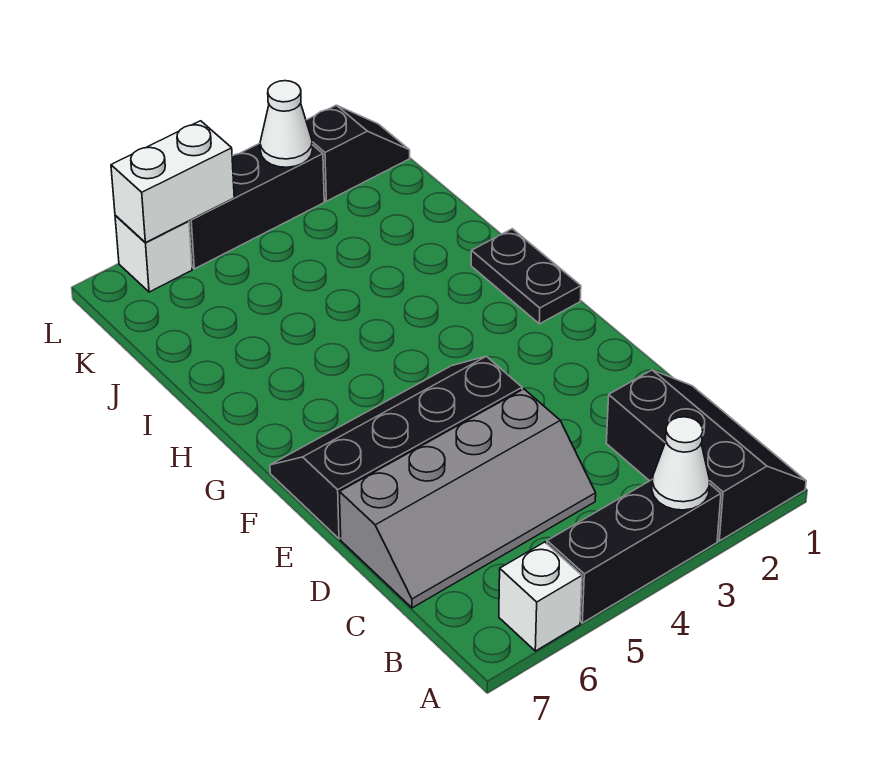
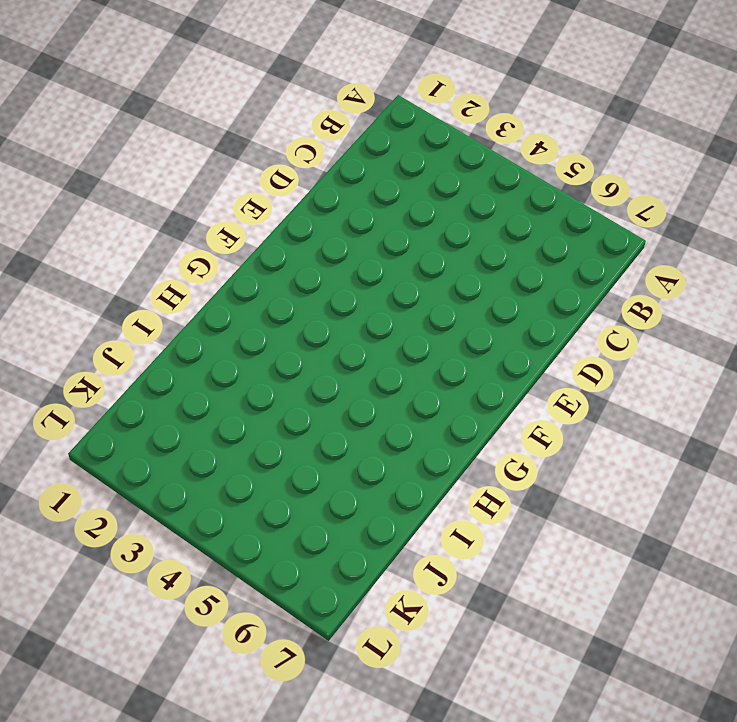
none -> black slope A1:C2 level 1 top 2
none -> black brick A3:A5 level 1
none -> white brick A6 level 1

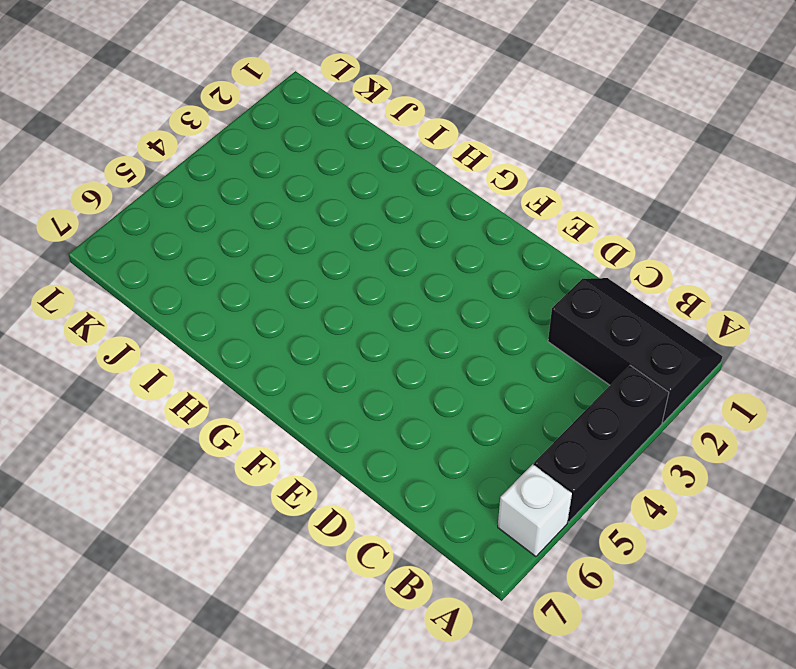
none -> grey slope C4:D7 level 1 top D
none -> black slope E4:F7 level 1 top E
none -> black plate G1:H1 level 1

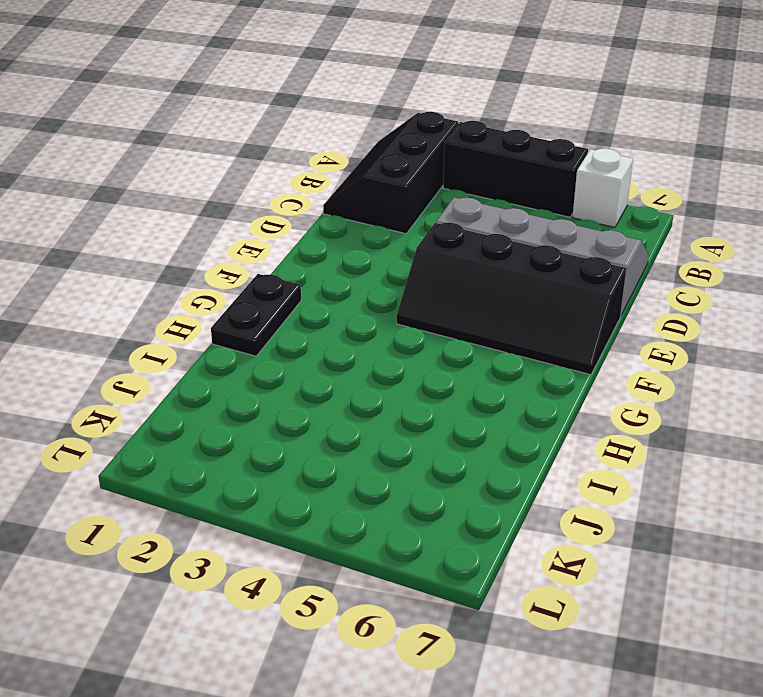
none -> black slope L1:L2 level 1 top 2
none -> black brick L3:L5 level 1
none -> white brick L6 level 1

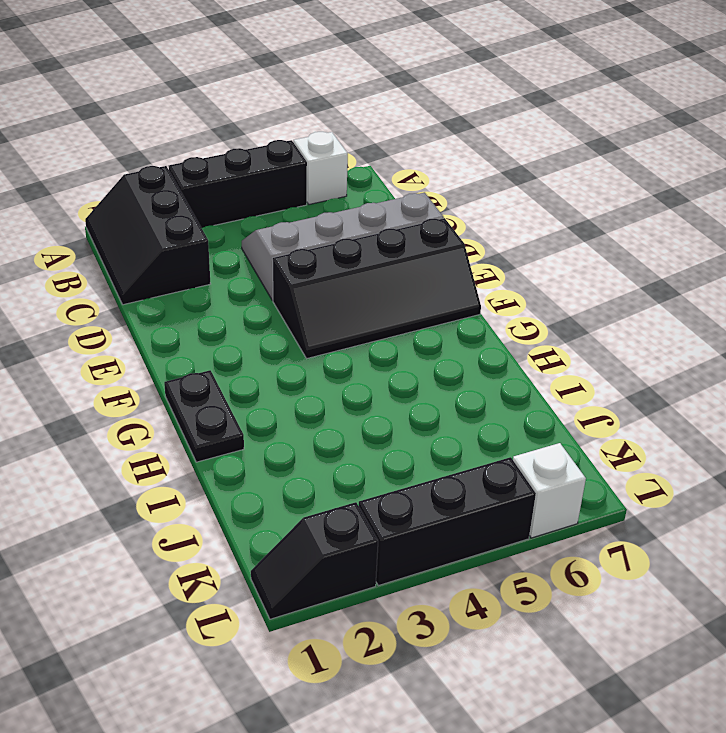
none -> white cone A3 level 2
none -> white cone L3 level 2
none -> white brick L5:L6 level 2

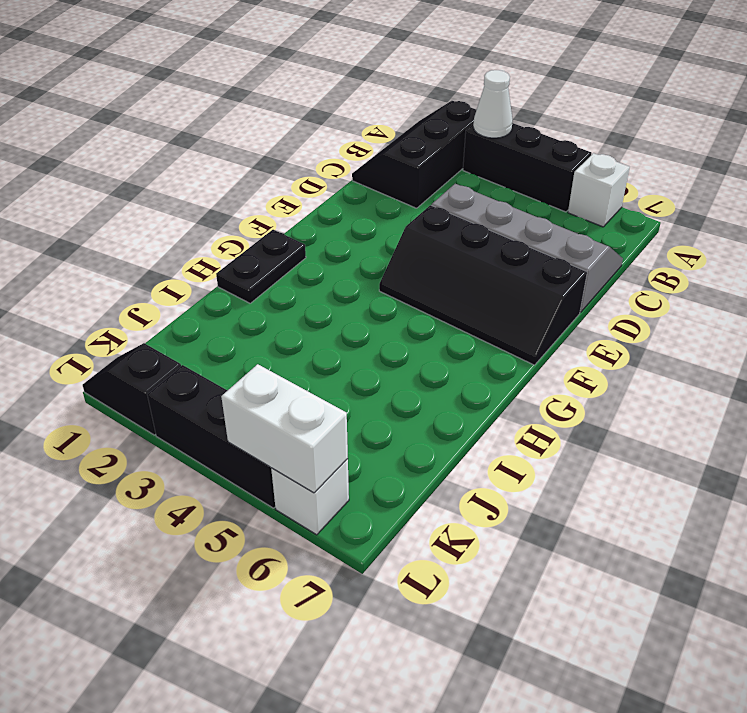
none -> white cone L3 level 2

